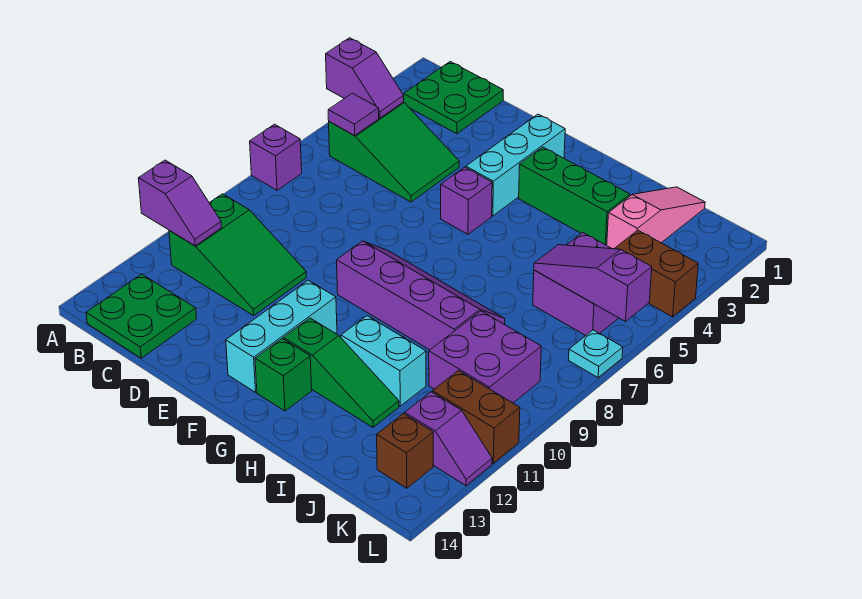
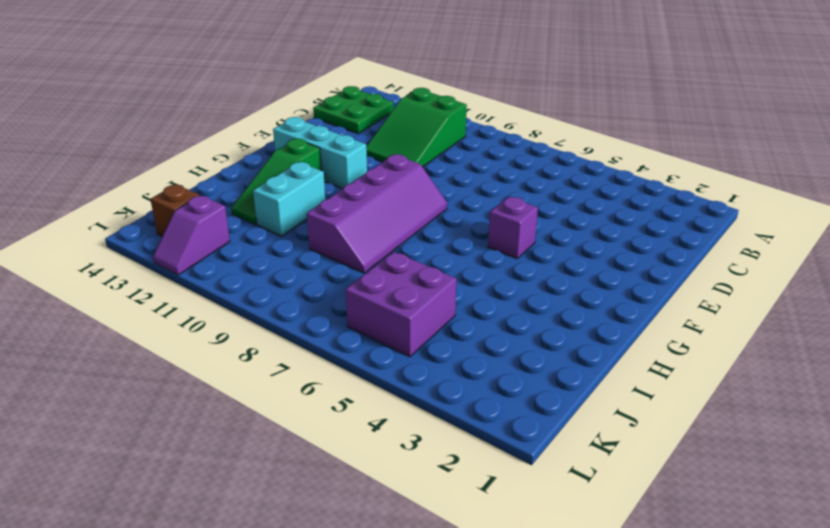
none -> purple brick A7 level 1
none -> green plate B1:C2 level 1
none -> green slope B4:D5 level 1 top B

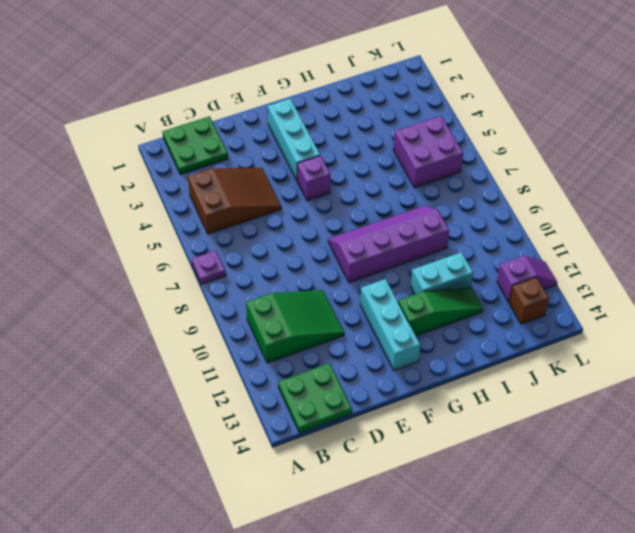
purple plate A7 level 1 -> purple brick A7 level 1
brown slope B4:D5 level 1 top B -> green slope B4:D5 level 1 top B
none -> green brick G3:I3 level 1
none -> green brick G13 level 1
none -> pink slope J1:J3 level 1 top 3

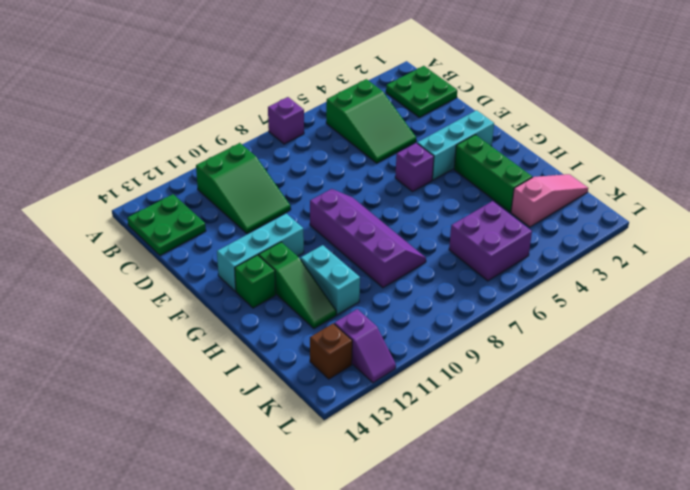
none -> purple brick J9:K10 level 1
none -> brown brick K4:L4 level 1
none -> brown brick K11:L11 level 1

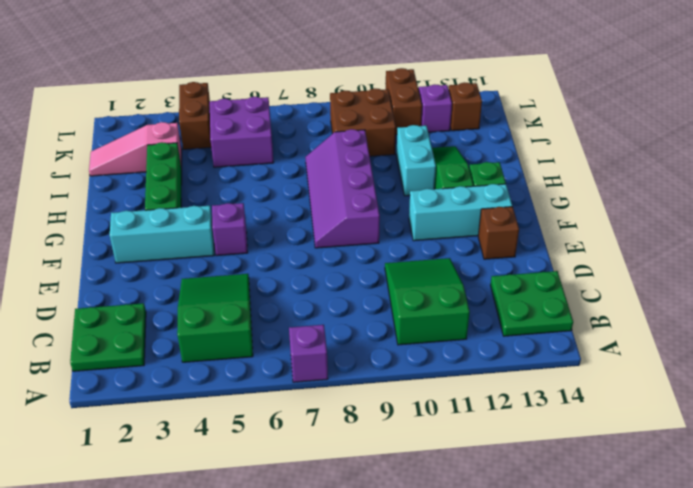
brown brick E13 level 1 -> none
brown brick J9:K10 level 1 -> purple brick J9:K10 level 1
none -> cyan plate L7 level 1
none -> purple slope A4:B4 level 2 top A
none -> purple slope A11:B11 level 2 top A

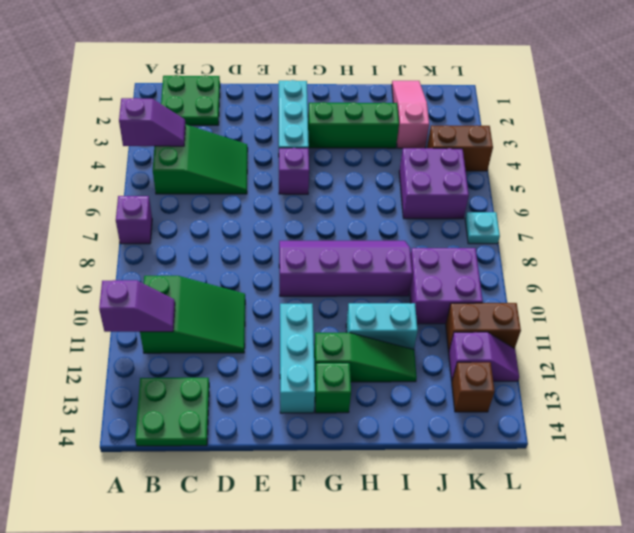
none -> purple tile B5 level 2
none -> purple slope J6:L6 level 2 top L

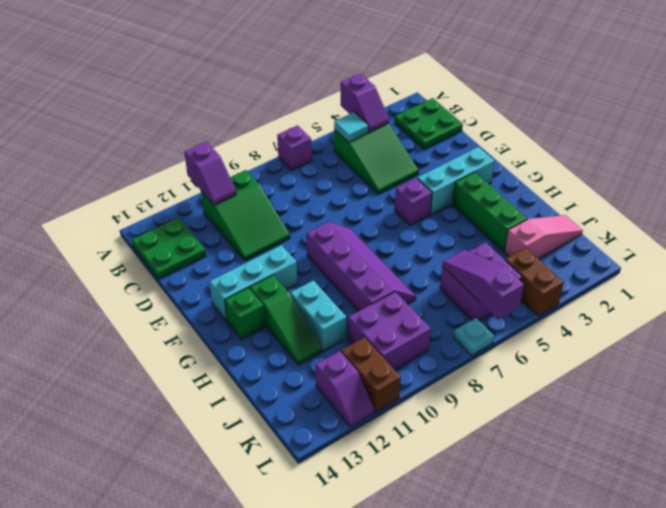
cyan tile B5 level 2 -> purple tile B5 level 2
none -> brown brick K13 level 1

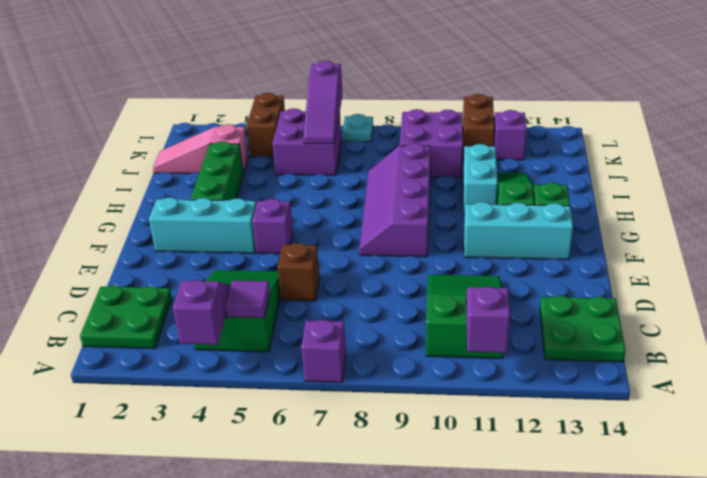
brown brick D6 level 1 -> brown brick K13 level 1

